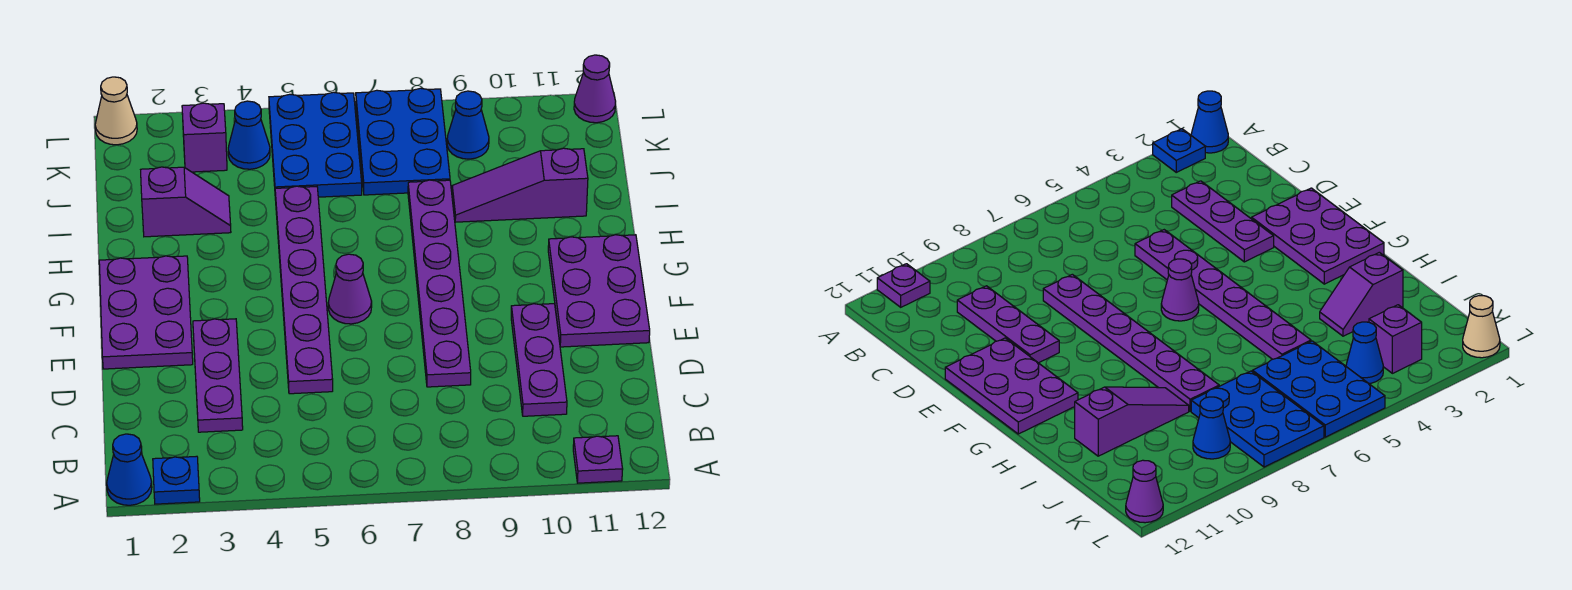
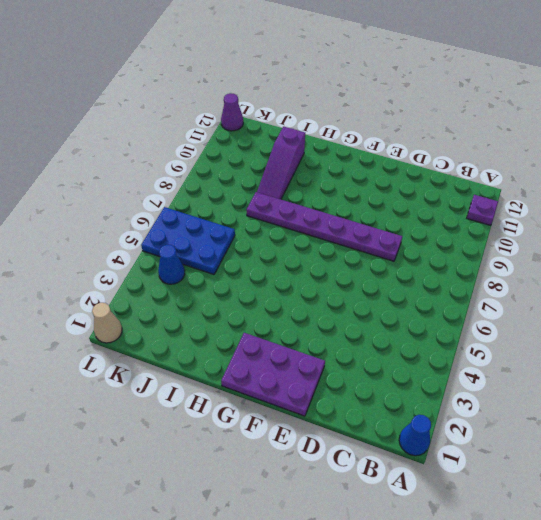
none -> blue plate A2 level 1
none -> purple plate C3:E3 level 1
none -> purple plate C10:E10 level 1

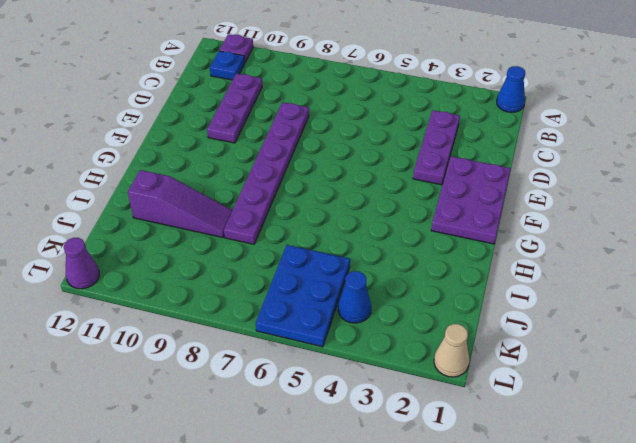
blue plate B11 level 1 -> blue plate A2 level 1
none -> purple plate D5:I5 level 1
none -> purple plate E11:G12 level 1
none -> purple cone F6 level 1

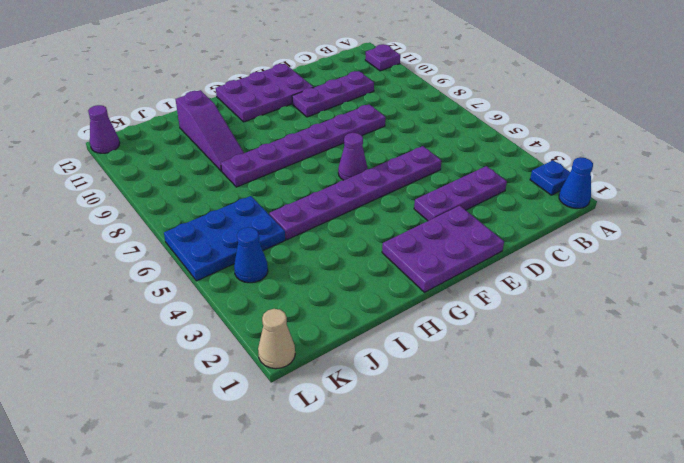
none -> purple slope I2:I3 level 1 top 2
none -> blue plate J7:L8 level 1
none -> purple brick K3 level 1

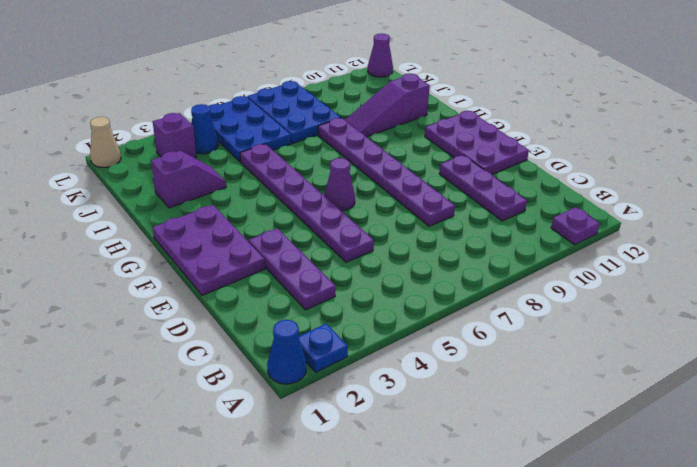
none -> blue cone K9 level 1

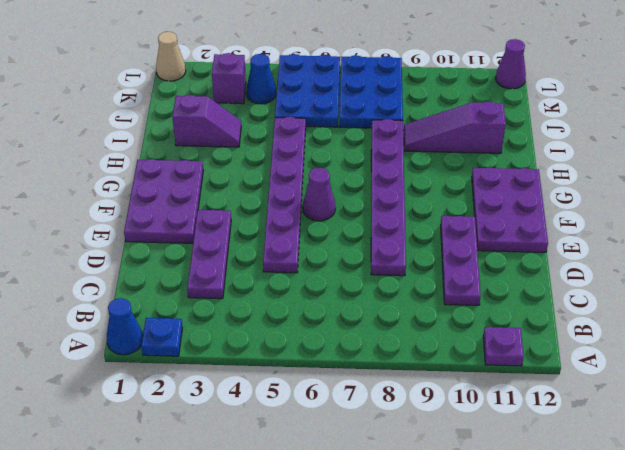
none -> blue cone K9 level 1

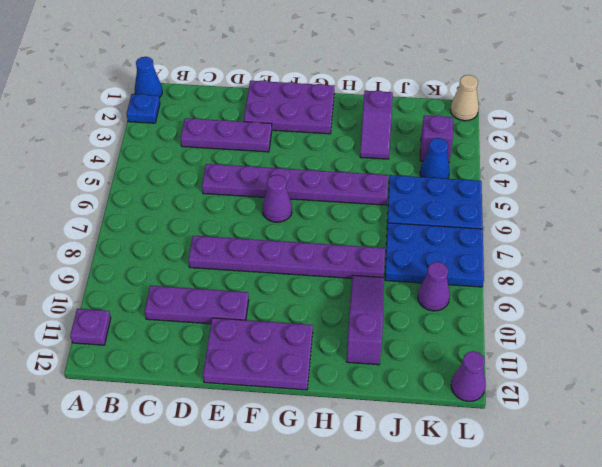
purple cone K9 level 1 -> blue cone K9 level 1

